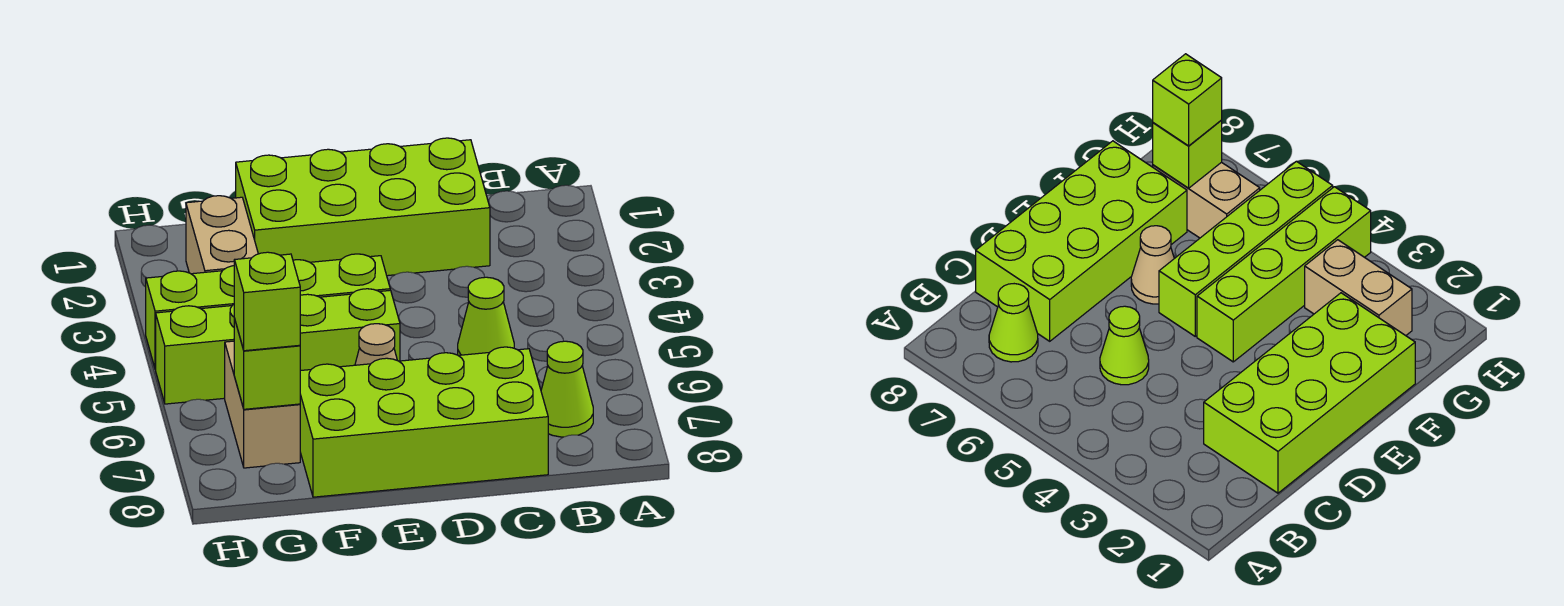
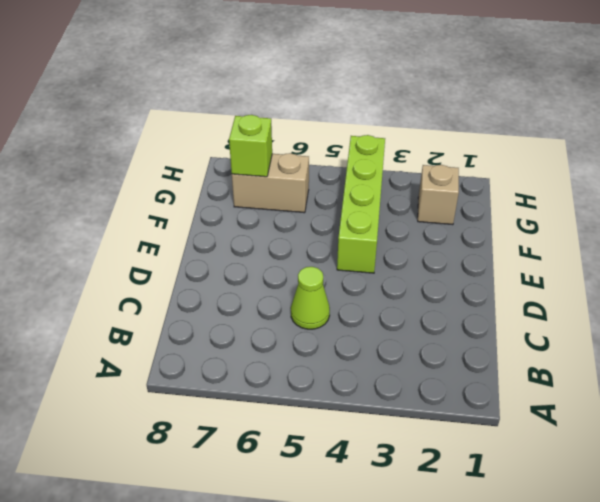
tan brick G2 level 1 -> tan brick G2:G3 level 1
none -> lime cone B7 level 1
none -> lime brick C1:F2 level 1

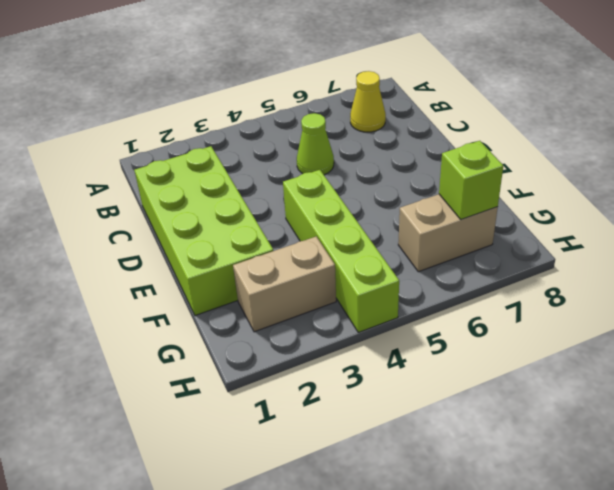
yellow cone B7 level 1 -> lime cone B7 level 1
none -> lime brick C7:F8 level 1
none -> lime brick E5:H5 level 1

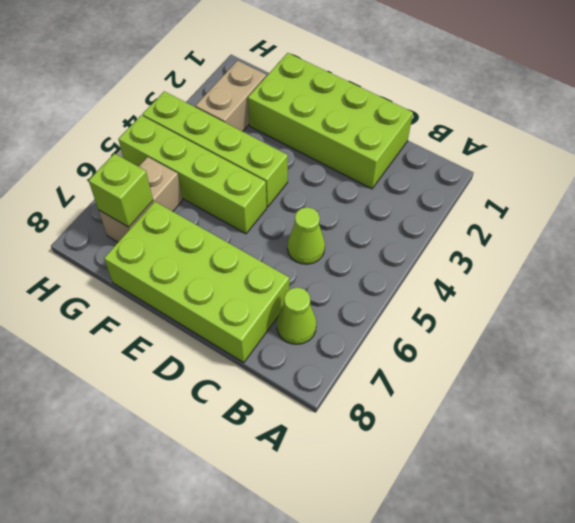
none -> tan cone E6 level 1
none -> lime brick G7 level 3

